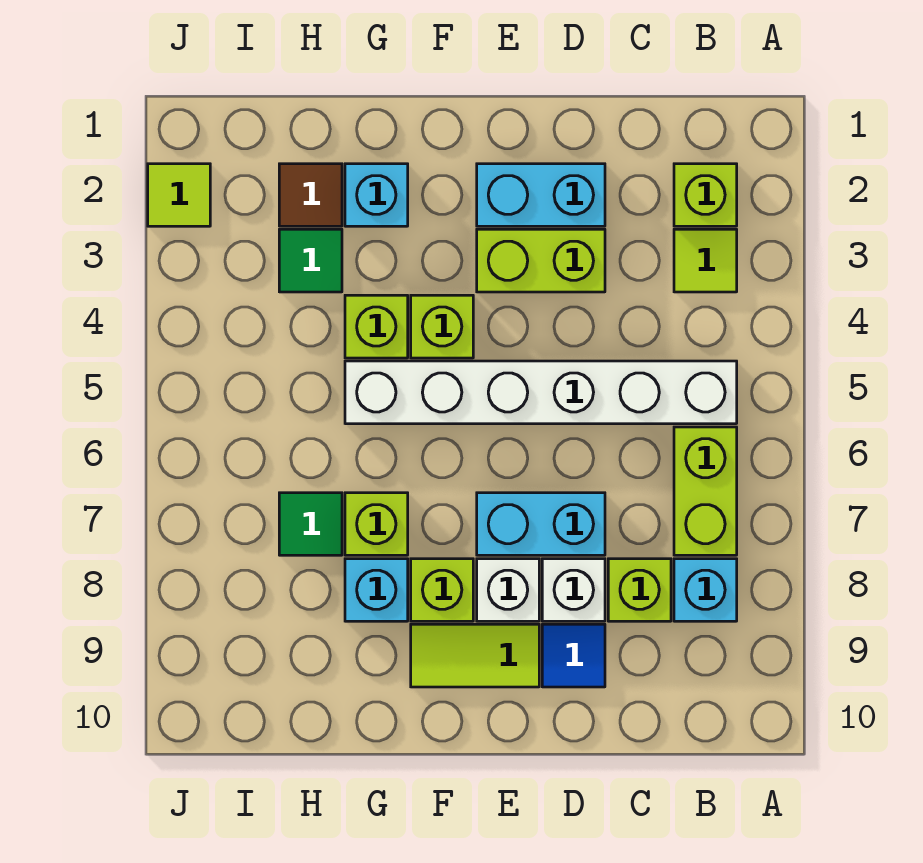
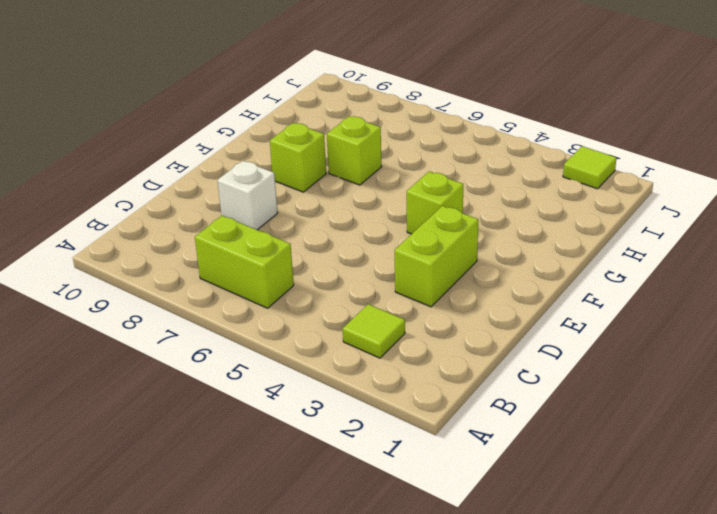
none -> lime brick B2 level 1
none -> white brick B5:G5 level 1
none -> cyan brick B8 level 1

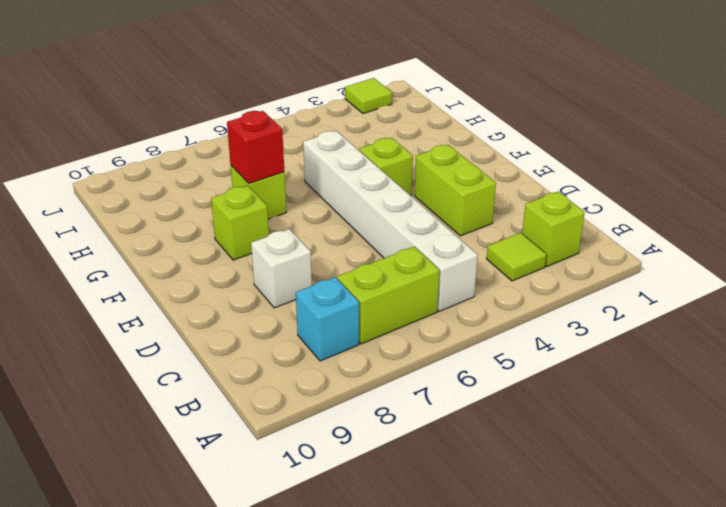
red brick G7 level 2 -> none
none -> lime brick C8 level 1
none -> cyan brick D2:E2 level 1
none -> cyan brick D7:E7 level 1

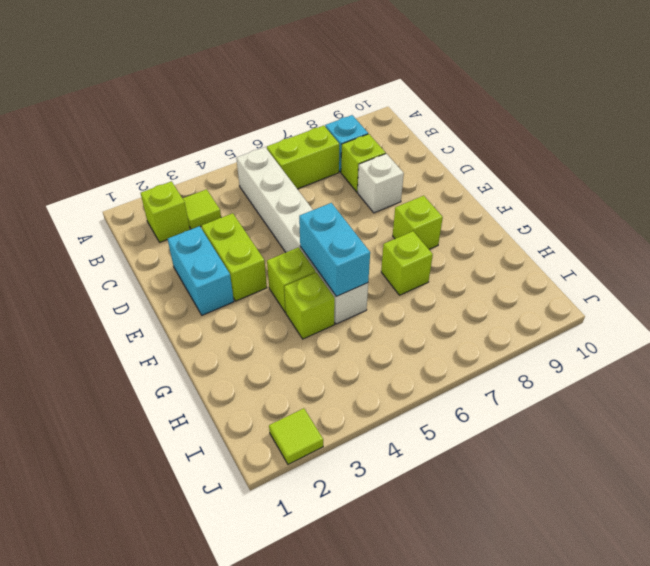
cyan brick F5:G5 level 2 -> cyan brick D7:E7 level 1
none -> blue tile D9 level 1
none -> white brick E8 level 1
none -> lime tile E9:F9 level 1

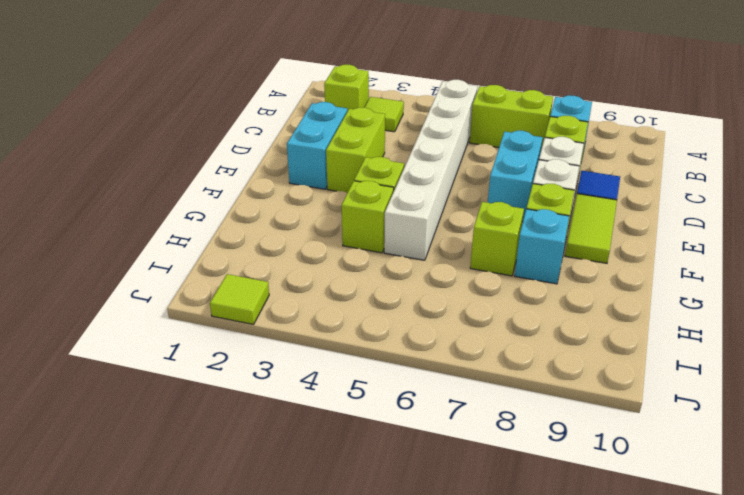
none -> cyan brick G2 level 1
none -> brown tile H2 level 1
none -> green tile H3 level 1

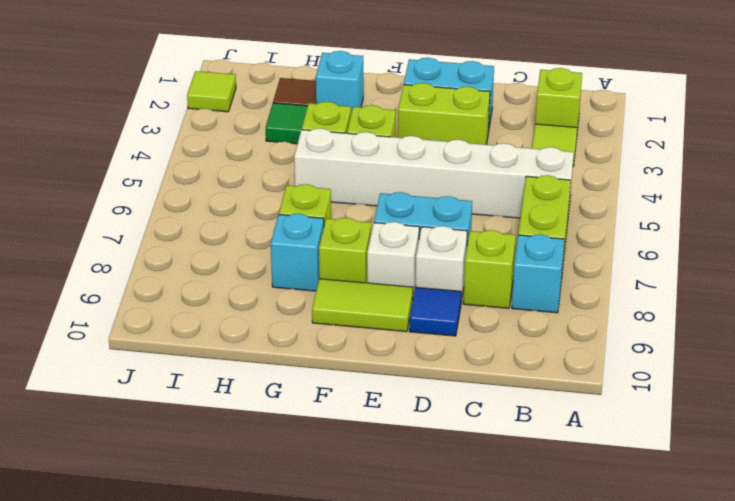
none -> green tile H7 level 1

